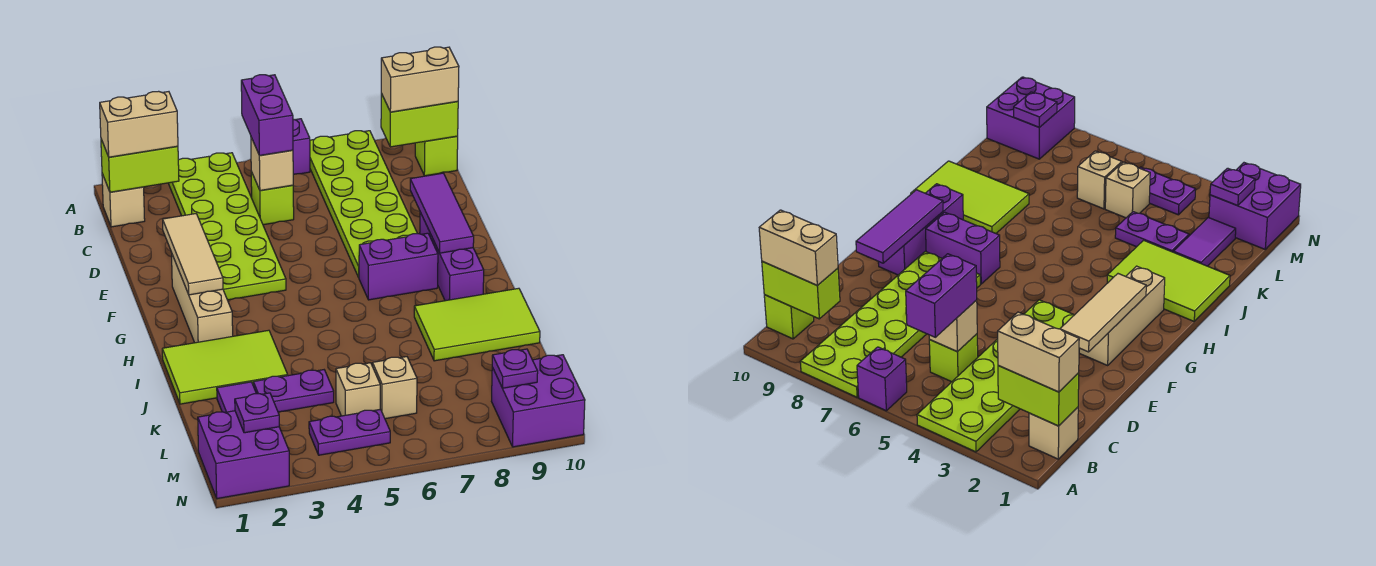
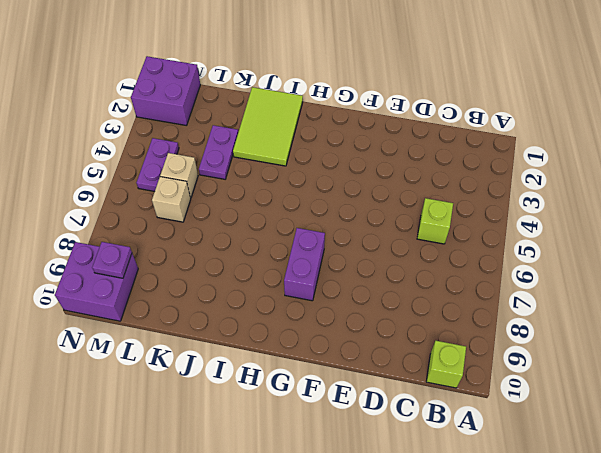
none -> lime plate A3:F4 level 1
none -> purple brick A6 level 1
none -> lime plate A7:F8 level 1

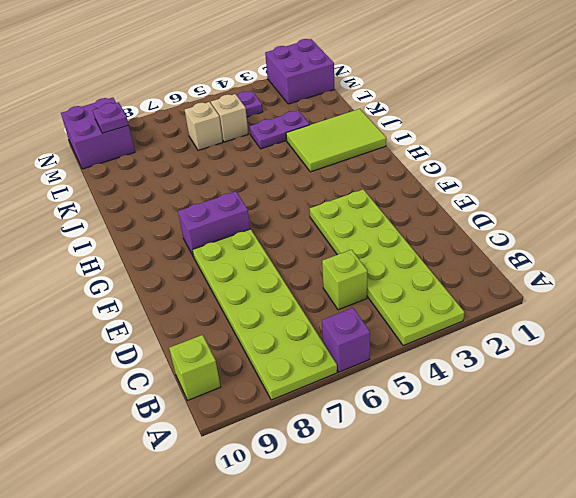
none -> tan brick B1 level 1
none -> tan brick F2:H2 level 1
none -> purple brick F9:H9 level 1

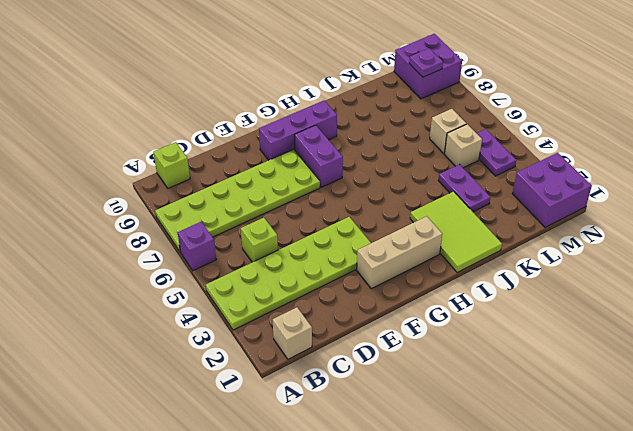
none -> lime tile I8:J10 level 1
none -> purple tile K2:L2 level 1
none -> lime brick B1:B2 level 2

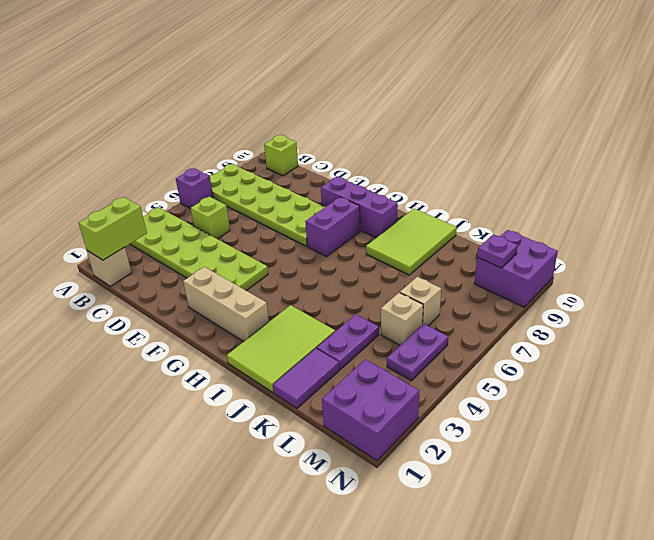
purple tile K1:K2 level 1 -> purple tile K2:L2 level 1
none -> lime brick B9:B10 level 2
none -> tan brick C5 level 2
none -> tan tile E2:G2 level 2

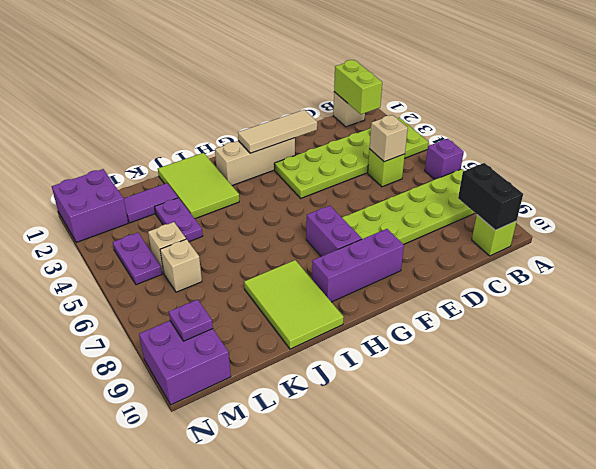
black brick B9:B10 level 2 -> lime brick B9:B10 level 2
none -> purple tile E9:G9 level 2
none -> purple plate M2 level 2
none -> tan brick B1:B2 level 3

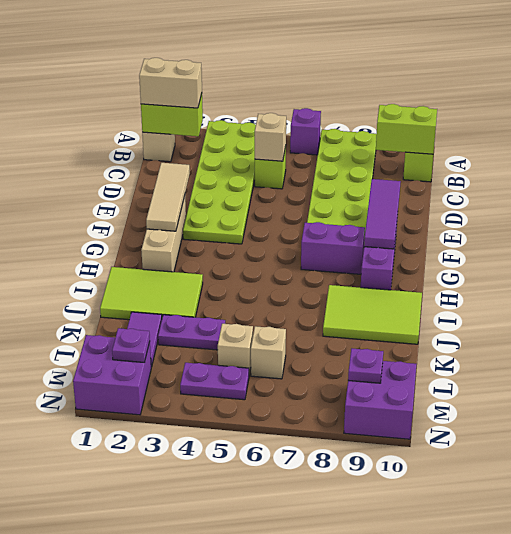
none -> purple brick B5:C5 level 3
none -> tan brick B9:B10 level 3

